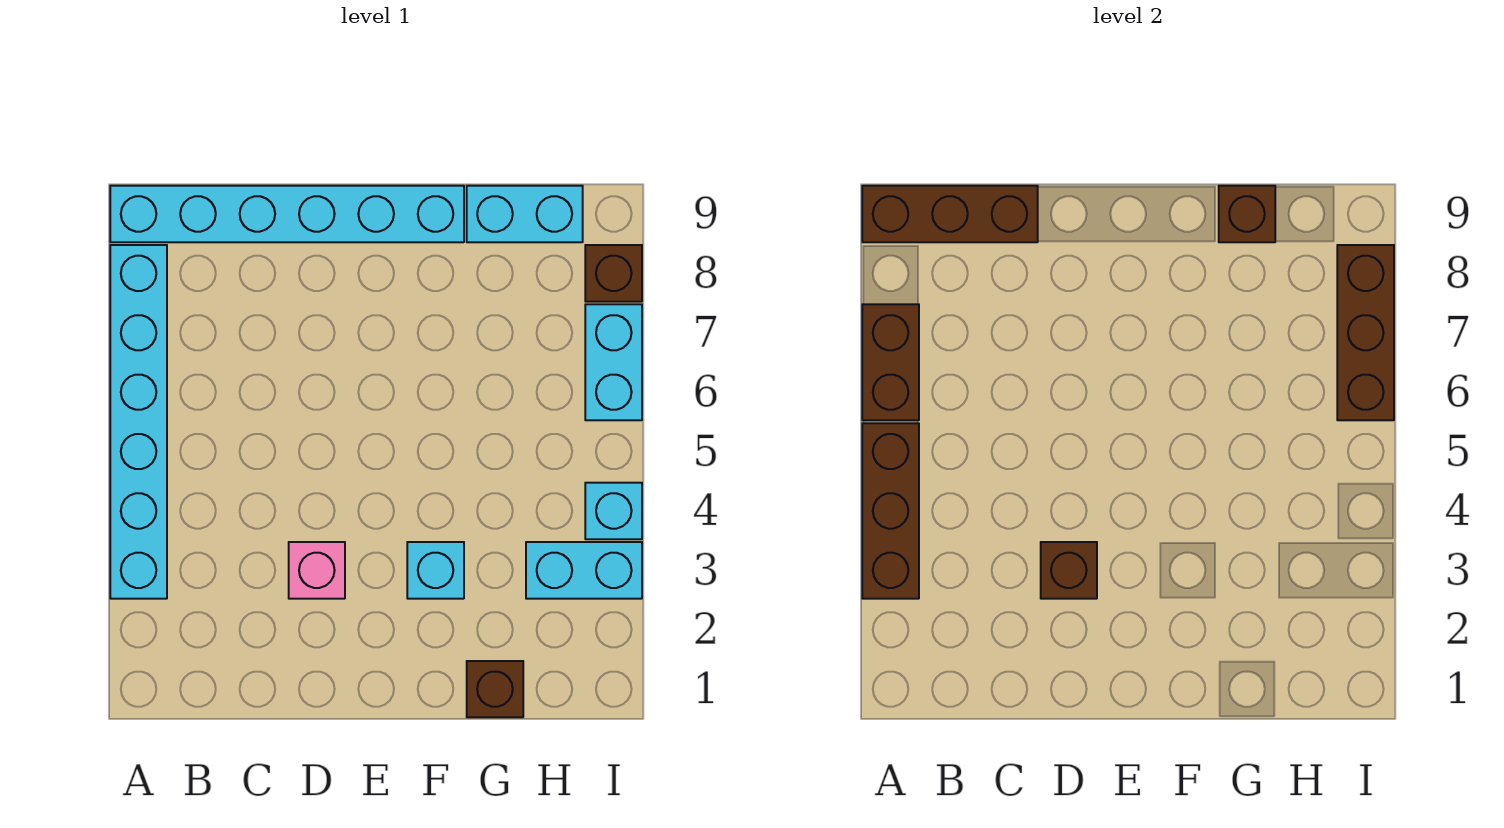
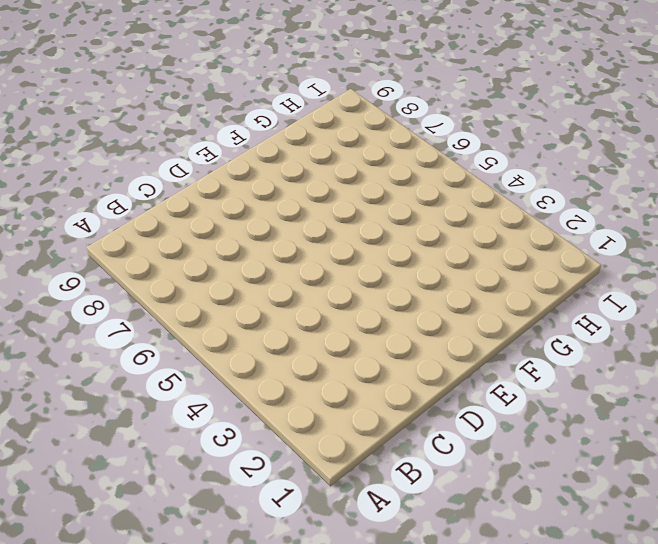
none -> cyan brick A3:A8 level 1
none -> cyan brick A9:F9 level 1
none -> pink brick D3 level 1

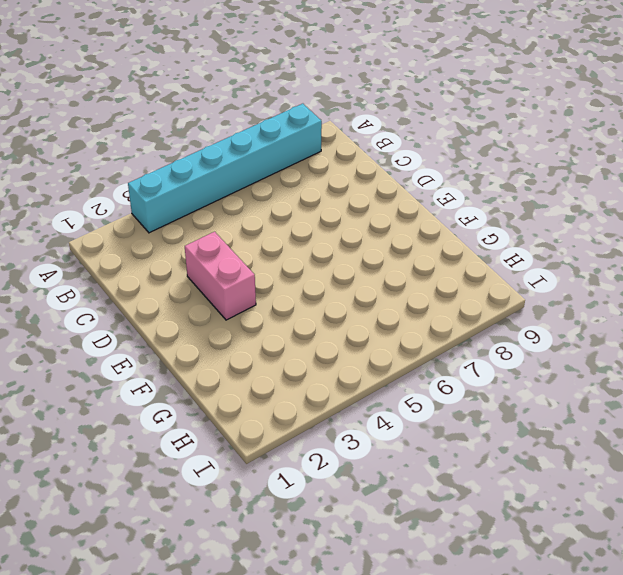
pink brick D3:E3 level 1 -> pink brick D3 level 1
none -> cyan brick A9:F9 level 1
none -> cyan brick F3 level 1
none -> brown brick G1 level 1

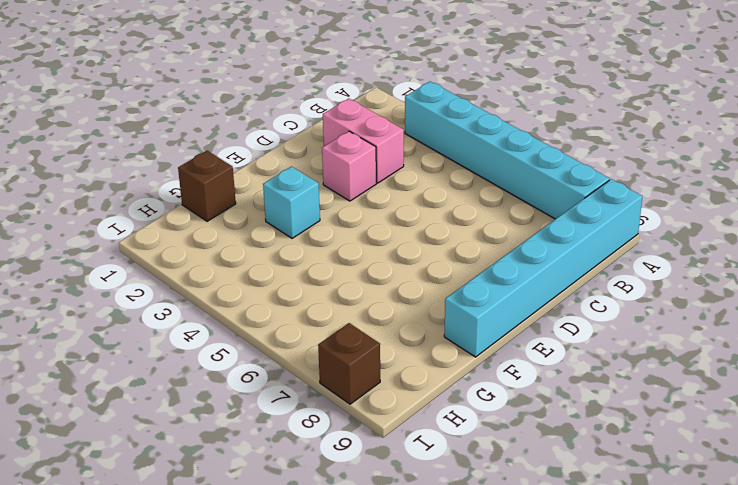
pink brick C2:C3 level 1 -> none
none -> cyan brick G9:H9 level 1
none -> cyan brick H3:I3 level 1
none -> cyan brick I4 level 1

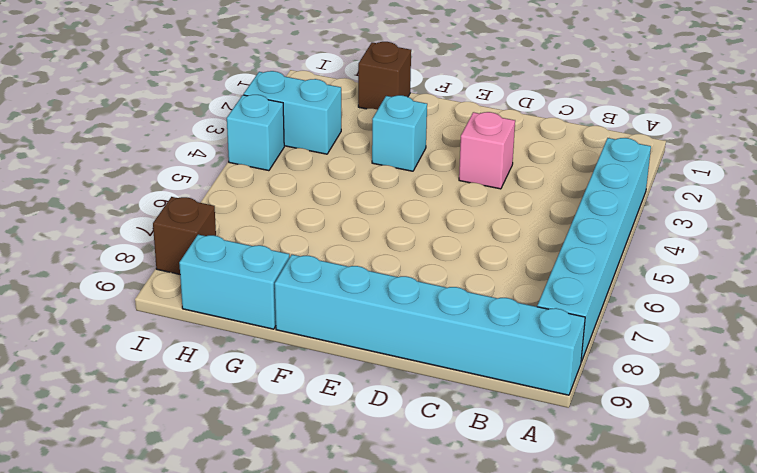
none -> cyan brick I6:I7 level 1
none -> brown brick A3:A5 level 2
none -> brown brick A6:A7 level 2

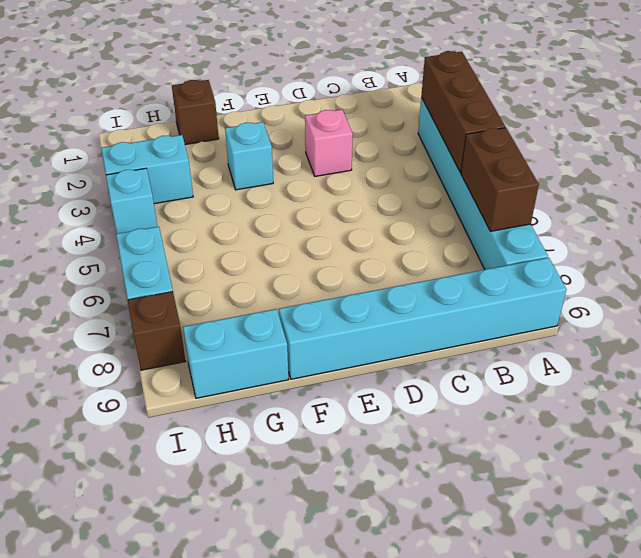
none -> brown brick A9:C9 level 2
none -> brown brick D3 level 2
none -> brown brick G9 level 2

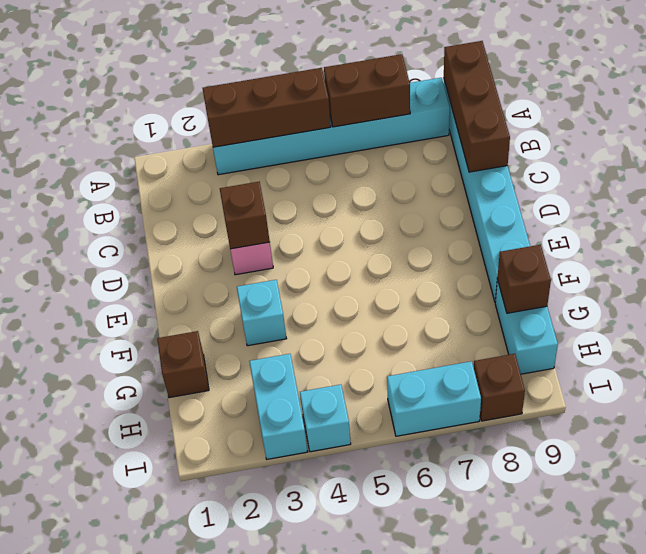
none -> brown brick I6:I8 level 2

